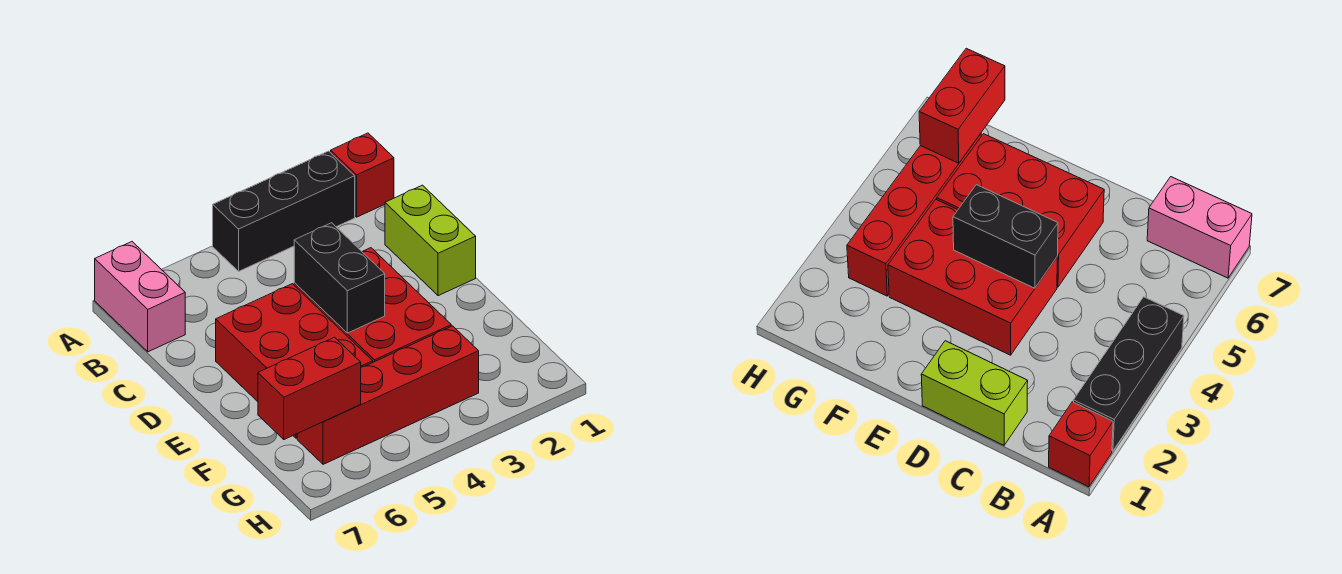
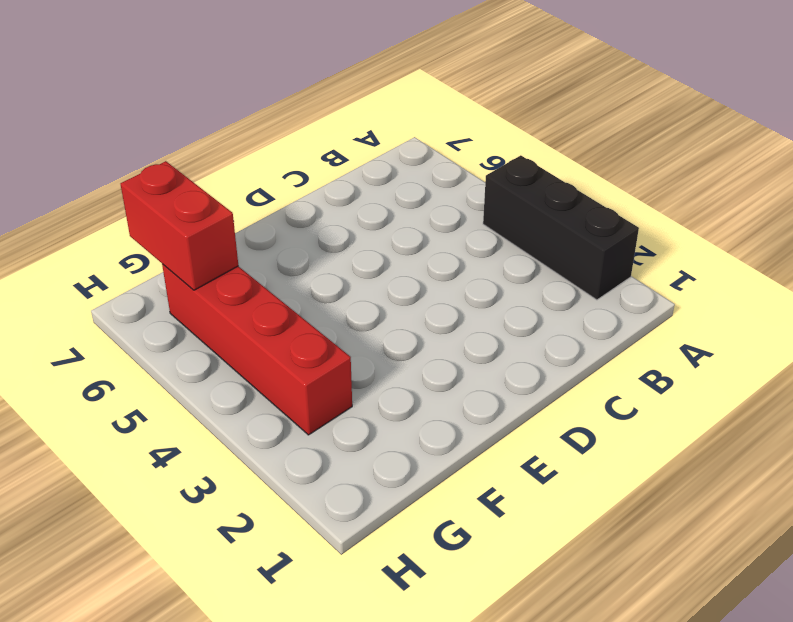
none -> red brick A1 level 1
none -> pink brick A7:B7 level 1

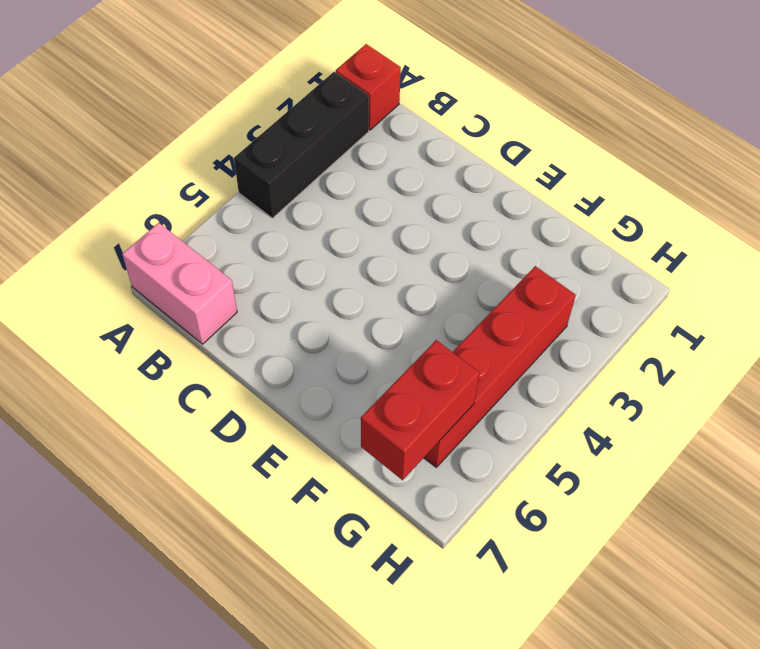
none -> lime brick C1:D1 level 1
none -> red brick D3:F4 level 1

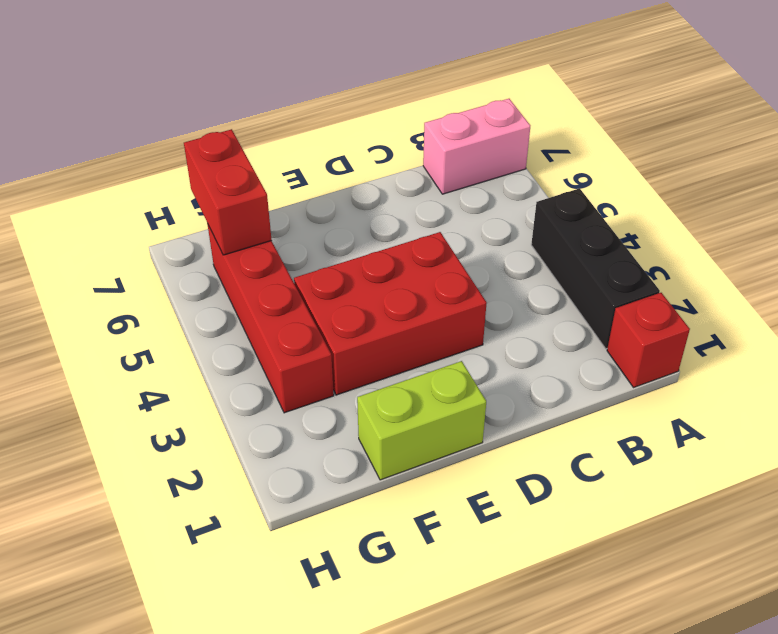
lime brick E1:F1 level 1 -> lime brick C1:D1 level 1
none -> red brick D5:F6 level 1
none -> black brick D4:E4 level 2

